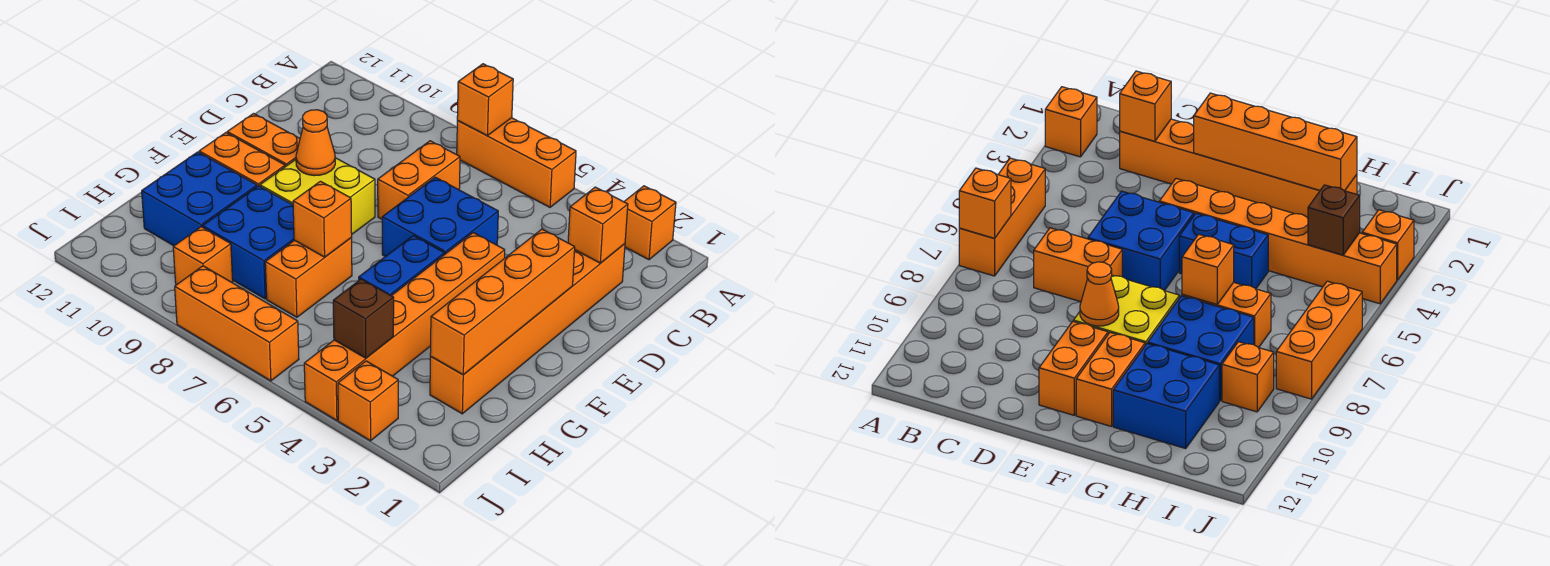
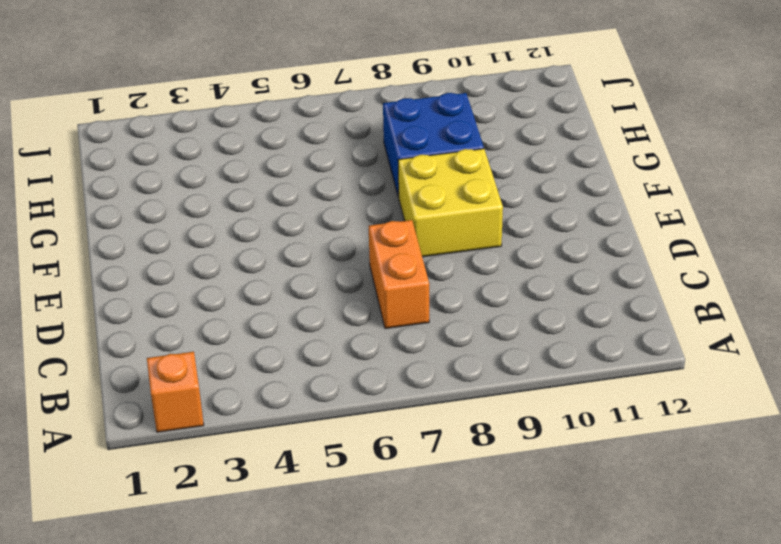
none -> orange brick A5:A7 level 1
none -> orange brick C2:H2 level 1
none -> blue brick D5:E6 level 1

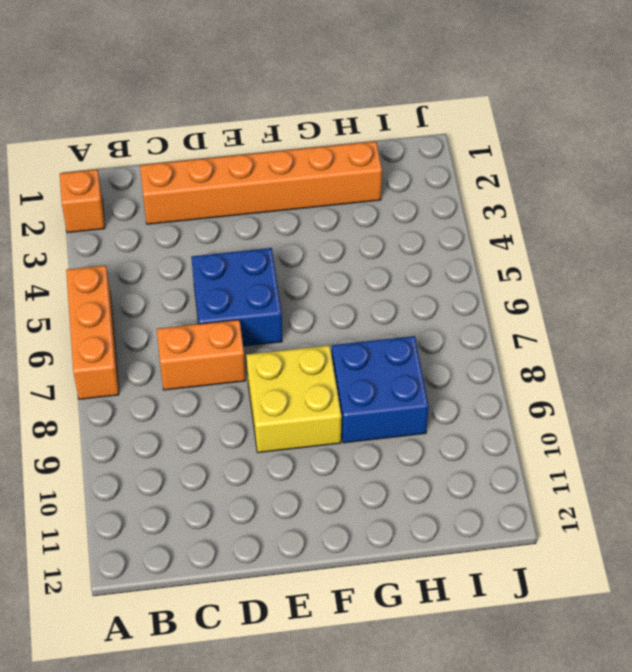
none -> orange brick E4:J4 level 1
none -> orange brick E10:E11 level 1
none -> blue brick F5:G5 level 1

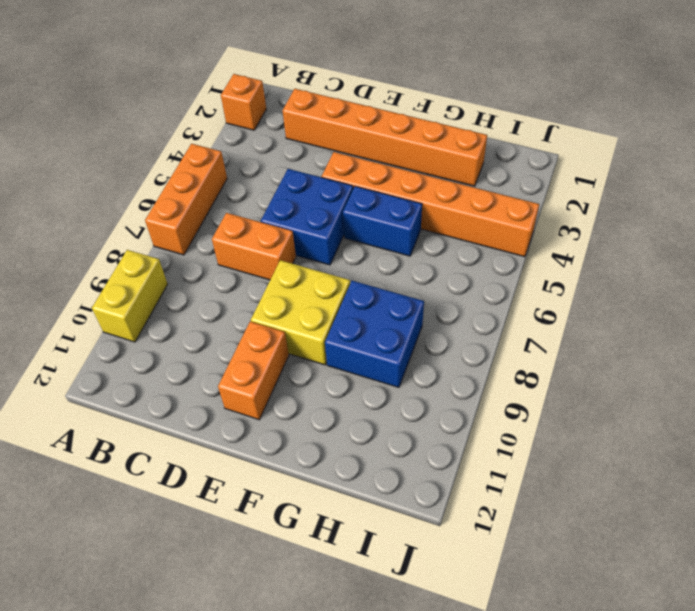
yellow brick A9:A10 level 1 -> none
none -> orange brick F10:F11 level 1
none -> orange brick G7:H7 level 1
none -> blue brick G10:H11 level 1

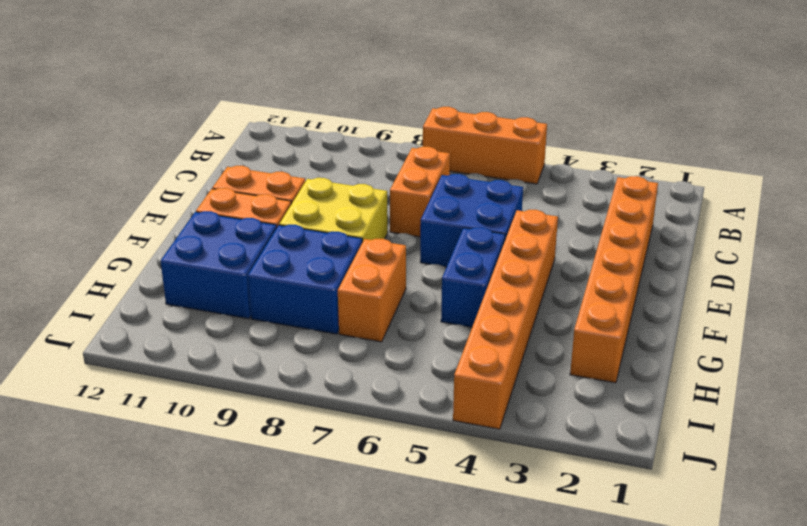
none -> orange brick A2 level 1
none -> orange brick I9 level 1
none -> orange brick J3 level 1

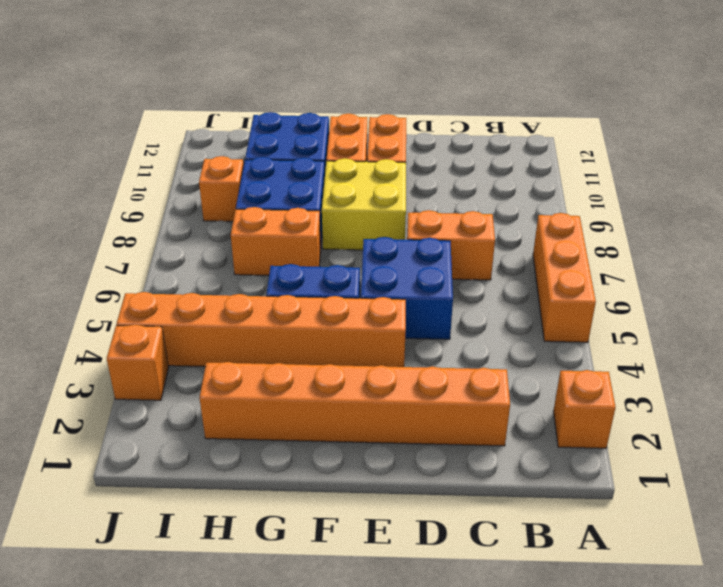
none -> orange brick J6:J8 level 1
none -> orange brick A7 level 2
none -> orange brick C2 level 2

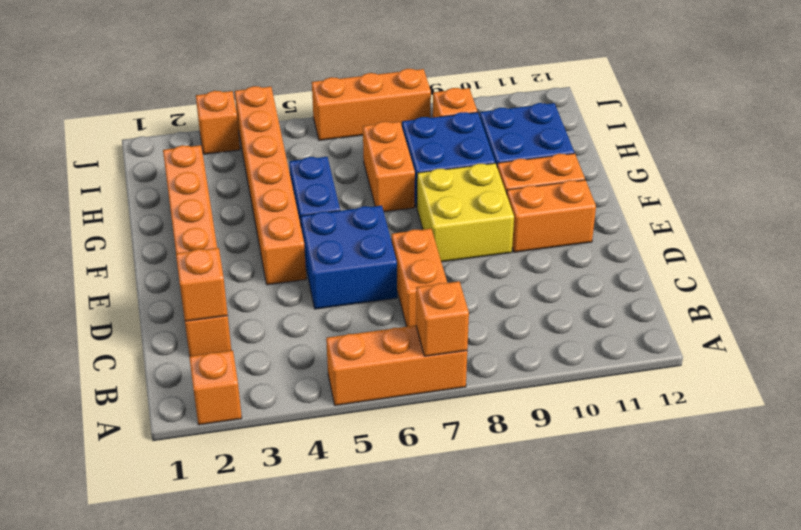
none -> orange brick E2:H2 level 2
none -> orange cone E9 level 2
none -> orange brick G7 level 2

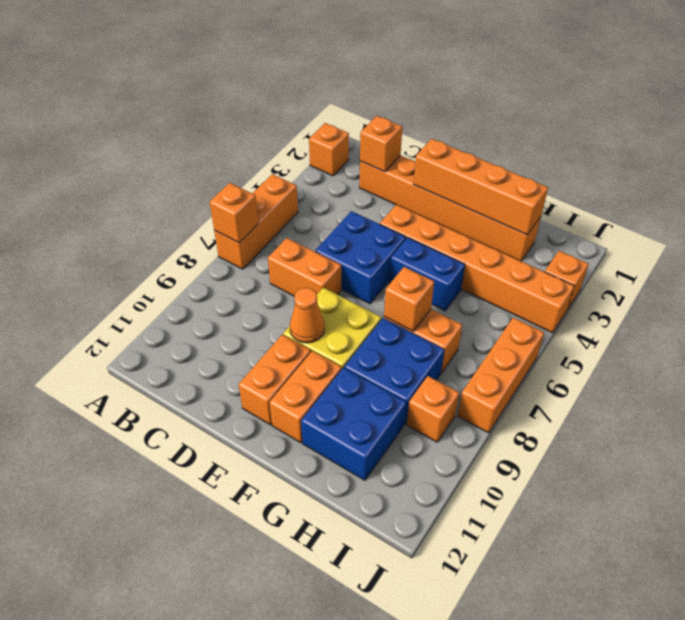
none -> brown brick I4 level 2

